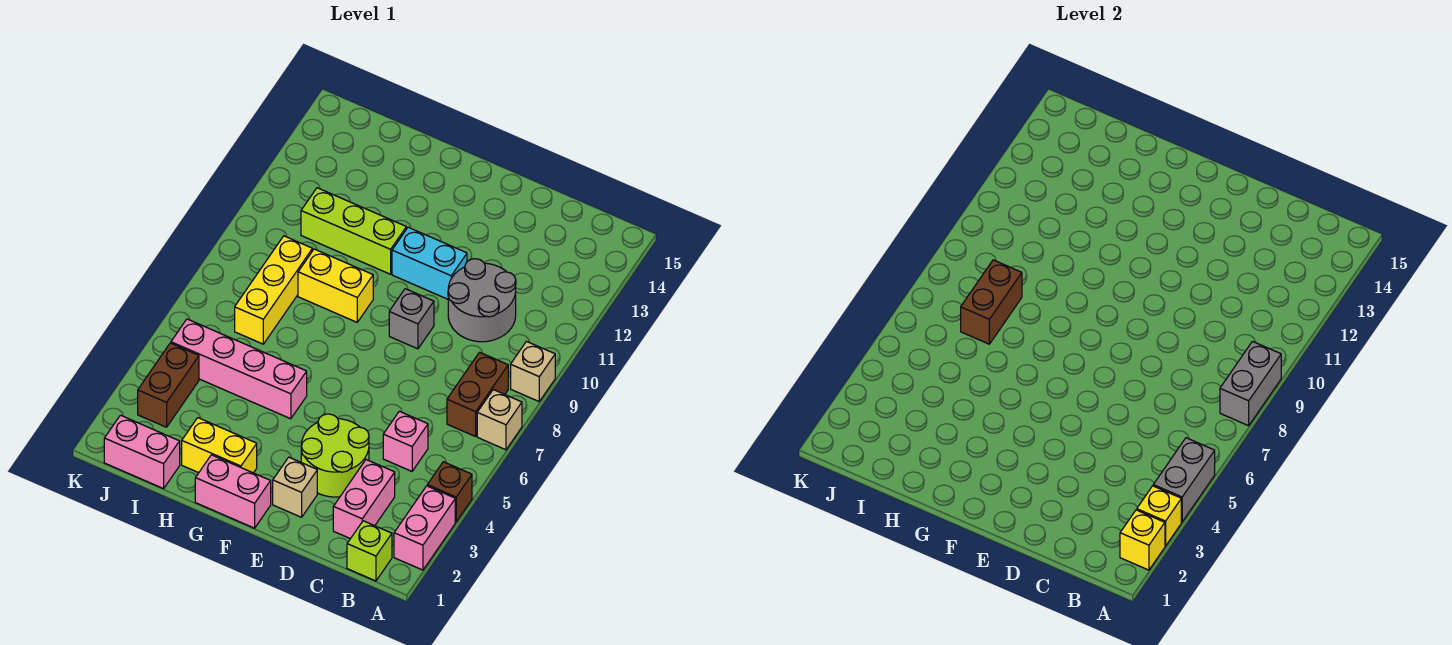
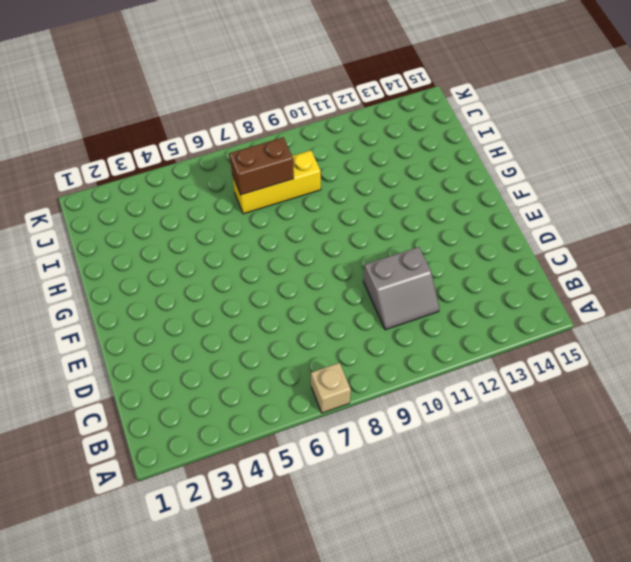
grey slope C10:D11 level 1 top D -> grey round brick C10:D11 level 1
none -> pink brick A2:A3 level 1
none -> brown brick A4 level 1
none -> tan brick A9 level 1

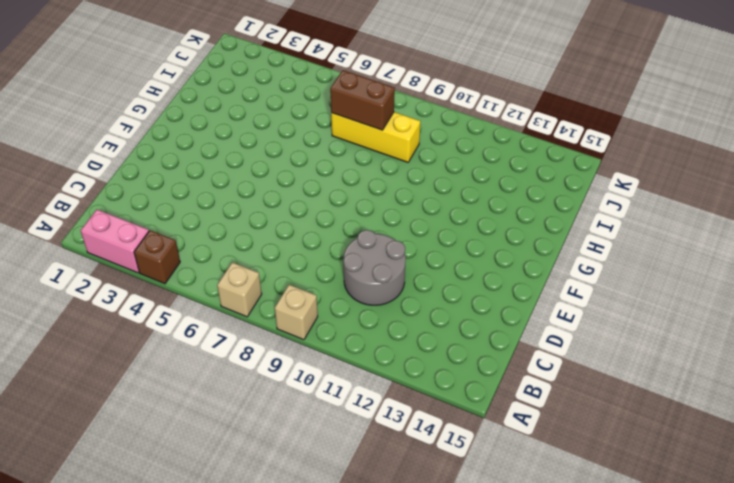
none -> lime brick B1 level 1
none -> brown brick B7:B8 level 1
none -> pink brick C2:C3 level 1

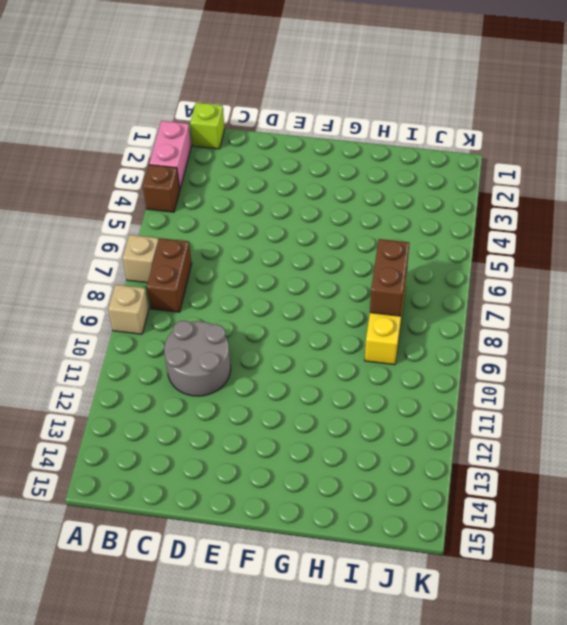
none -> pink brick C2:C3 level 1
none -> pink brick C5 level 1
none -> lime round brick D3:E4 level 1

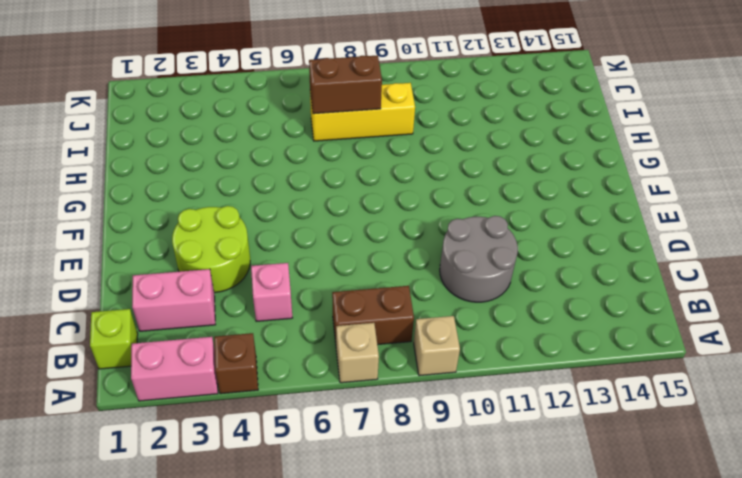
none -> tan brick E2 level 1
none -> grey brick E9 level 1
none -> cyan brick E11:F11 level 1

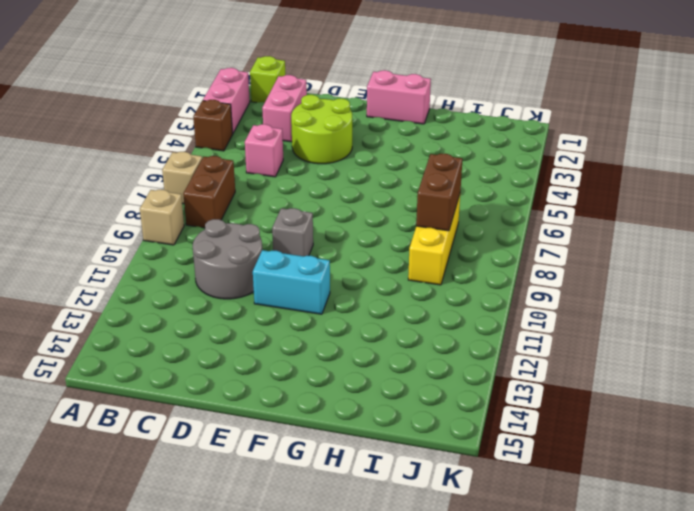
none -> tan brick E2 level 1
none -> yellow brick G2:H2 level 1
none -> pink brick G5:J5 level 1

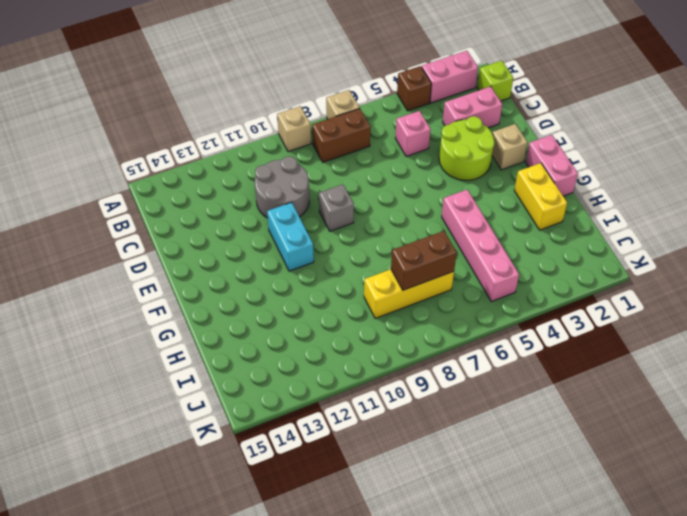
none -> yellow brick G9:H9 level 1
none -> lime brick G11:I11 level 1
none -> pink brick I1:J1 level 1

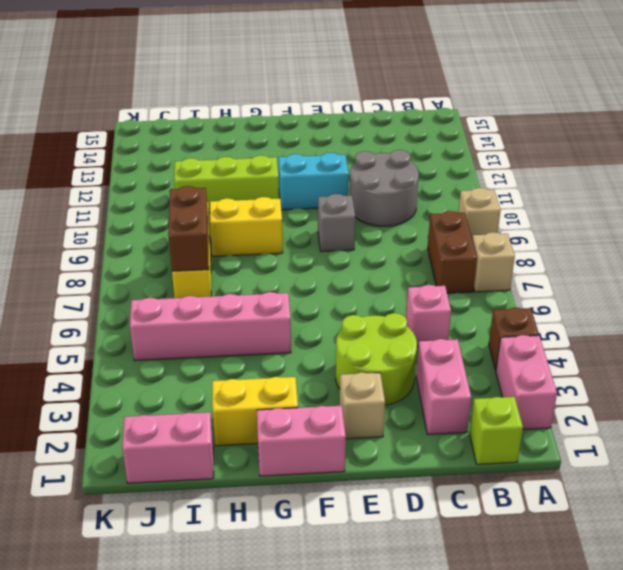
none -> brown brick J3:J4 level 1
none -> yellow brick A2 level 2
none -> yellow brick A3 level 2

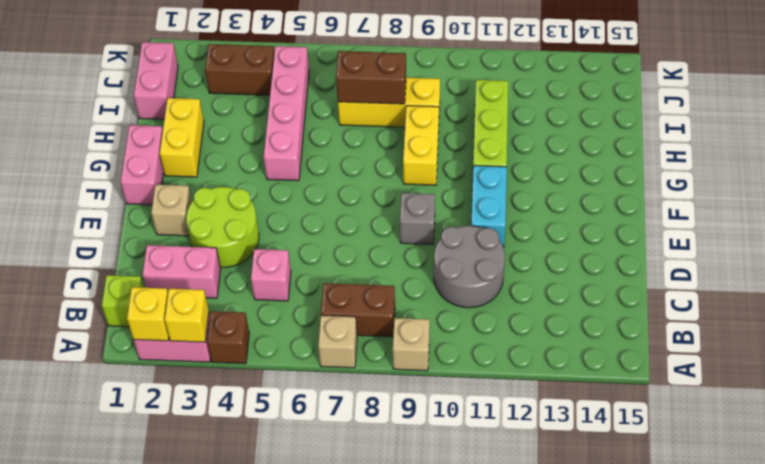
none -> grey brick A4:A5 level 2
none -> grey brick A8:A9 level 2

